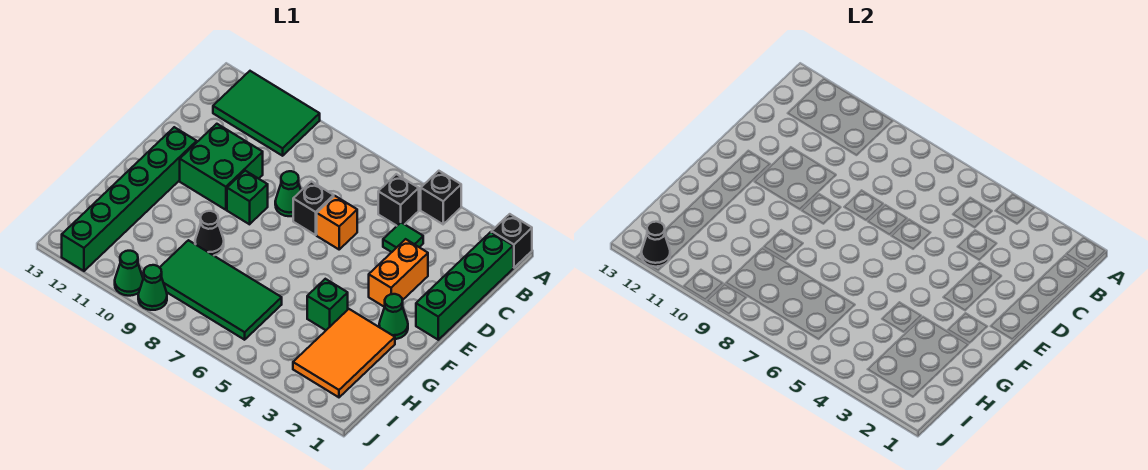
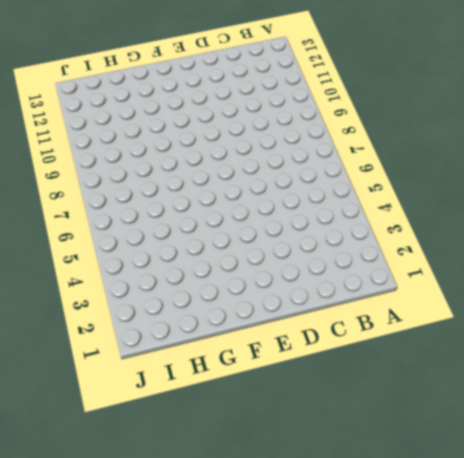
none -> black brick A1 level 1
none -> black brick A4 level 1
none -> green tile A10:B12 level 1

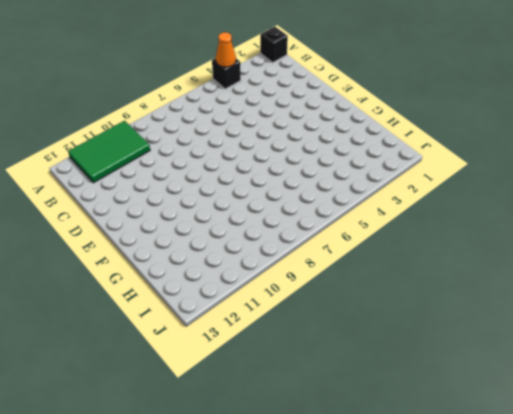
orange cone A4 level 2 -> none
none -> green brick B1:E1 level 1
none -> black brick B5 level 1
none -> green tile C4 level 1

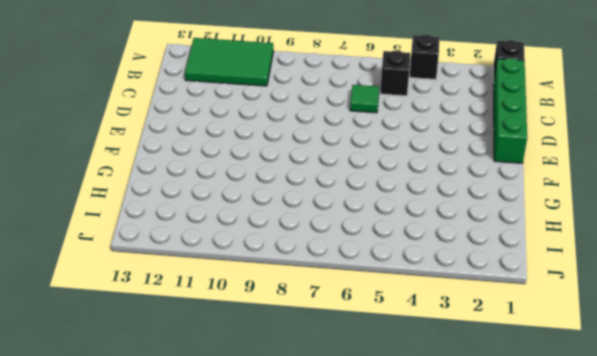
green tile C6 level 1 -> green tile C4 level 1
none -> orange brick D3:E3 level 1
none -> orange brick D6 level 1
none -> black brick D7 level 1

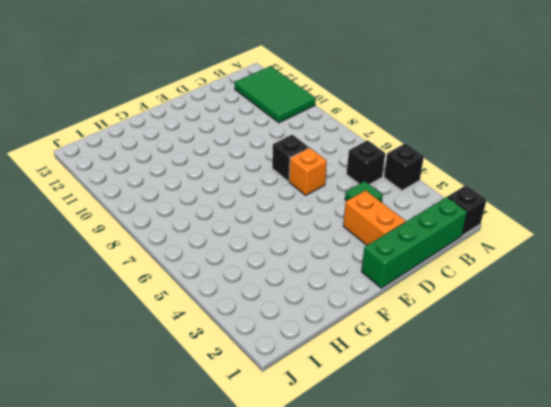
orange brick D2:D3 level 1 -> orange brick D3:E3 level 1
none -> green cone D8 level 1
none -> green brick D10:E11 level 1
none -> green brick E9 level 1

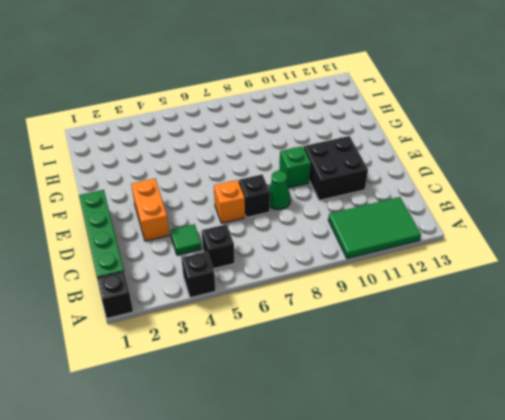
black brick D10:E11 level 1 -> green brick D10:E11 level 1
none -> green brick E12:J12 level 1
none -> green cone F2 level 1
none -> orange tile G2:I3 level 1

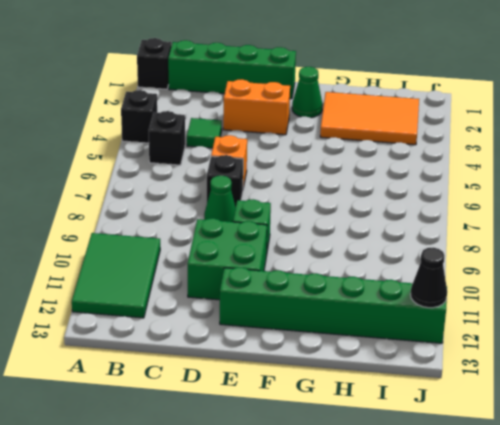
none -> green brick G4 level 1
none -> black cone G9 level 1
none -> green tile H6:I9 level 1

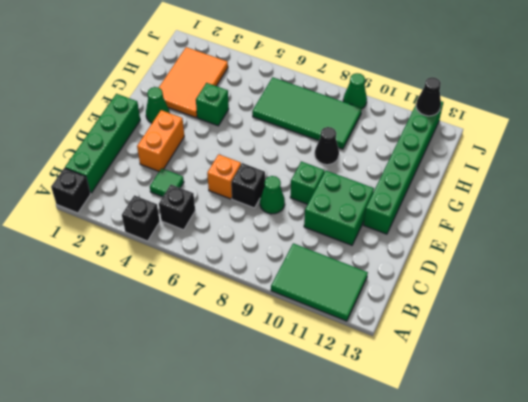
none -> green cone J10 level 1

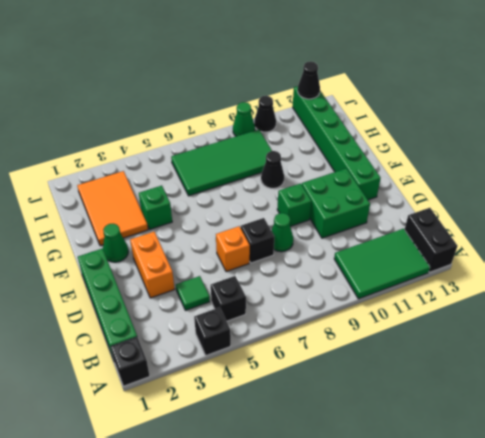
black brick A13:B13 level 1 -> none
black cone J10 level 1 -> green cone J10 level 1

